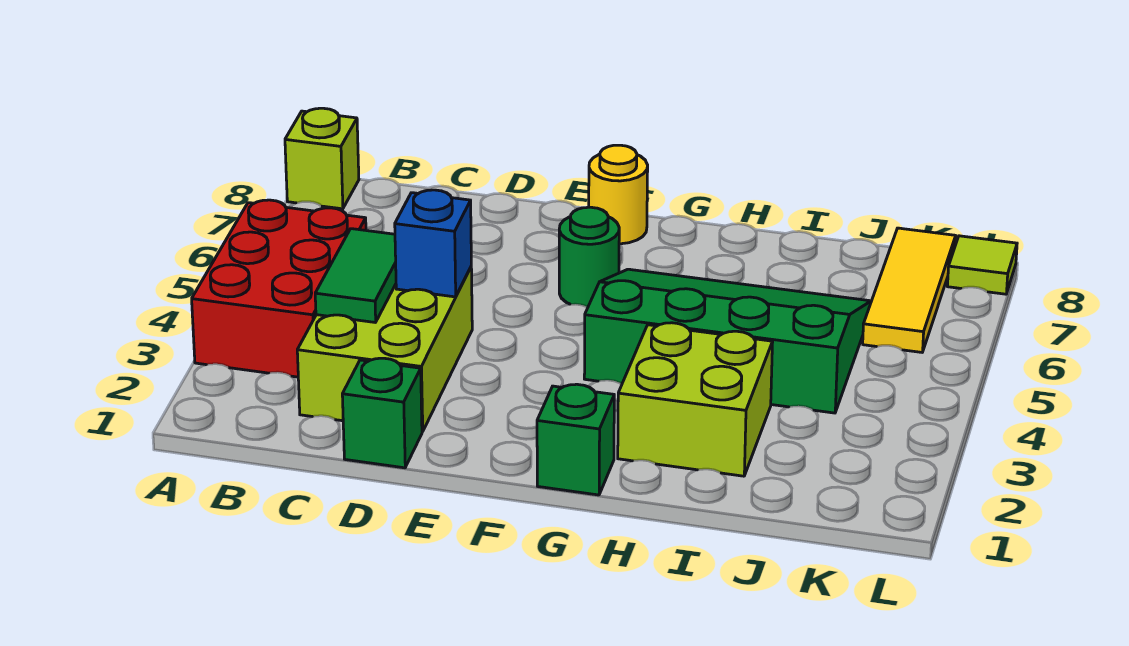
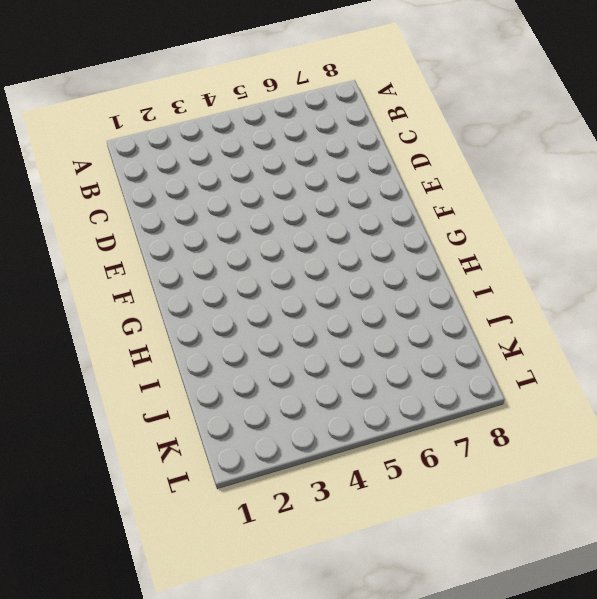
none -> red brick A3:B5 level 1
none -> lime brick A8 level 1
none -> lime brick C2:D4 level 1

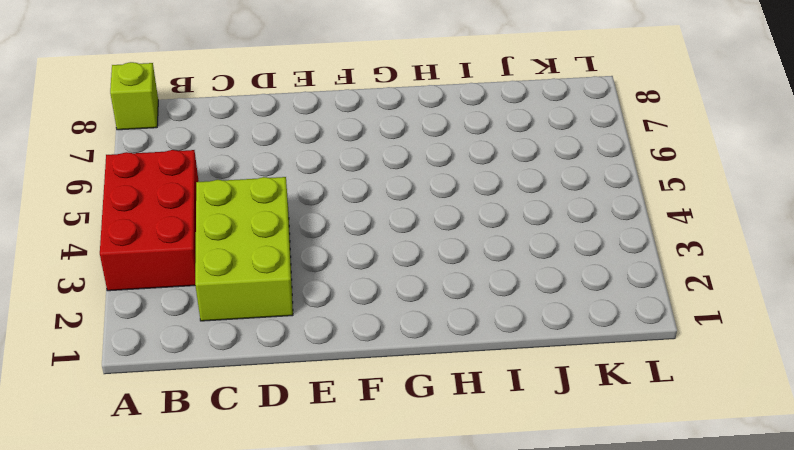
none -> green brick D1 level 1
none -> green round brick F6 level 1
none -> yellow round brick F8 level 1

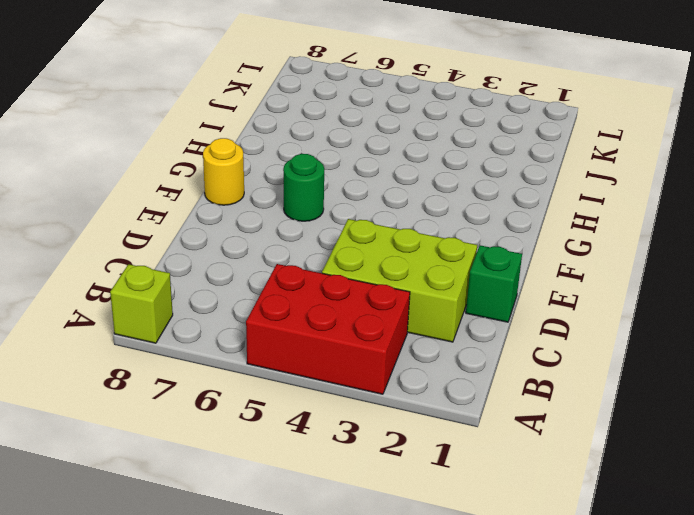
none -> green brick G1 level 1
none -> green slope G4:J6 level 1 top 4
none -> lime brick H2:I3 level 1

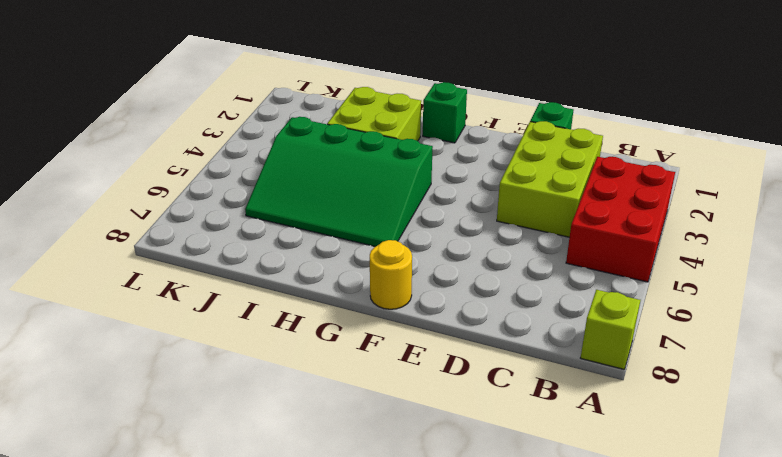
none -> green round brick F6 level 1
none -> yellow tile K6:K8 level 1
none -> lime tile L8 level 1

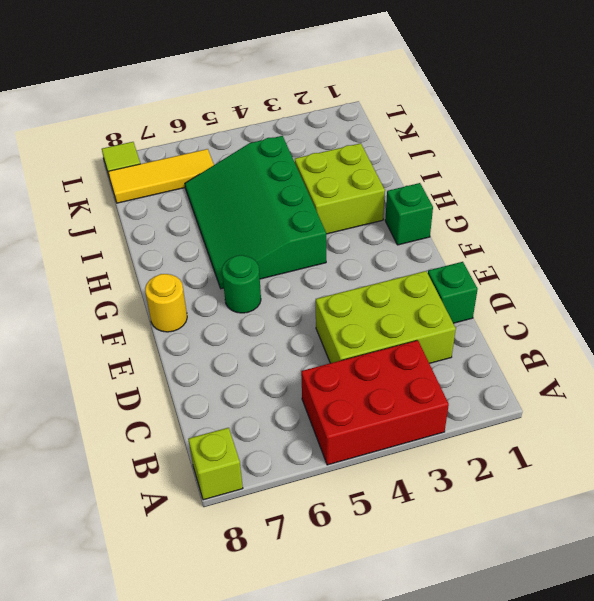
none -> green tile C3:C4 level 2
none -> blue brick D4 level 2

